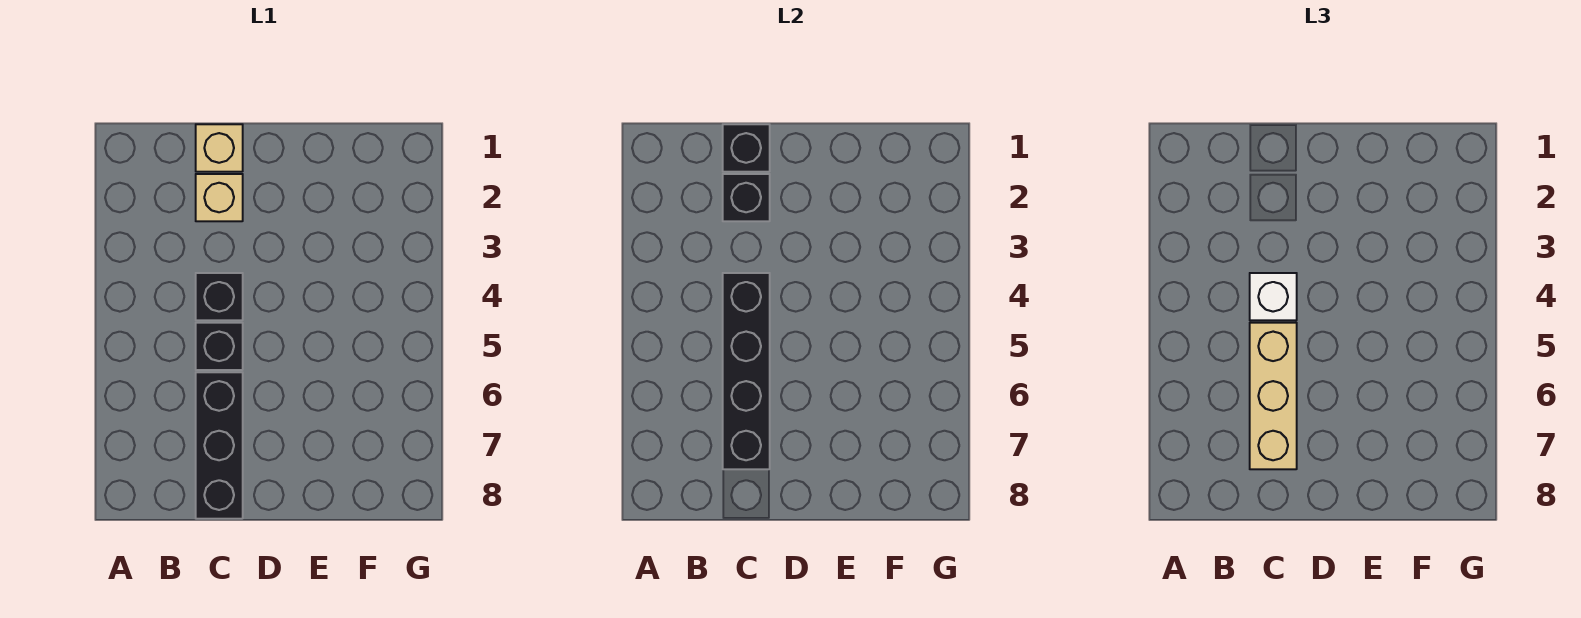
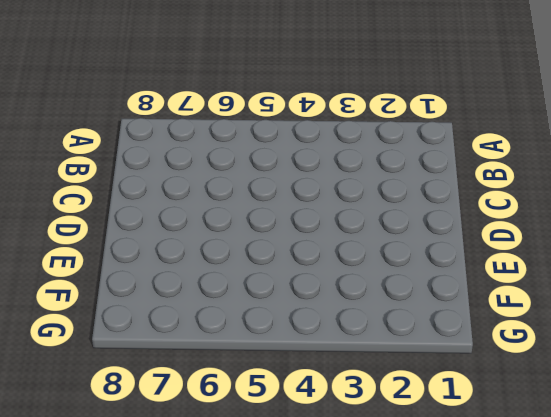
none -> tan brick C1 level 1
none -> tan brick C2 level 1

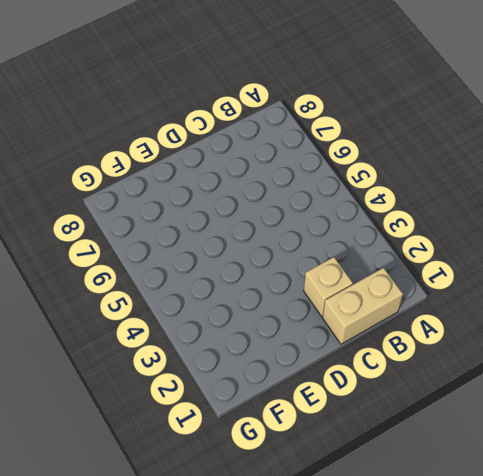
tan brick B1:C1 level 1 -> tan brick C1 level 1
none -> black brick C4 level 1
none -> black brick C5 level 1

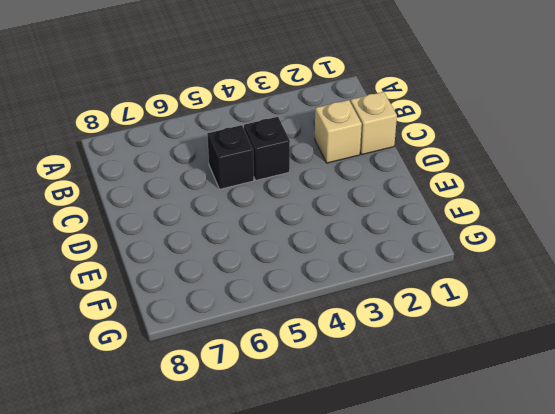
none -> black brick C6:C8 level 1
none -> black brick C1 level 2

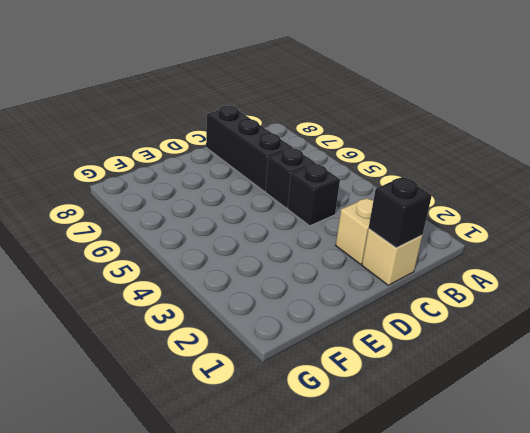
none -> black brick C2 level 2
none -> black brick C4:C7 level 2

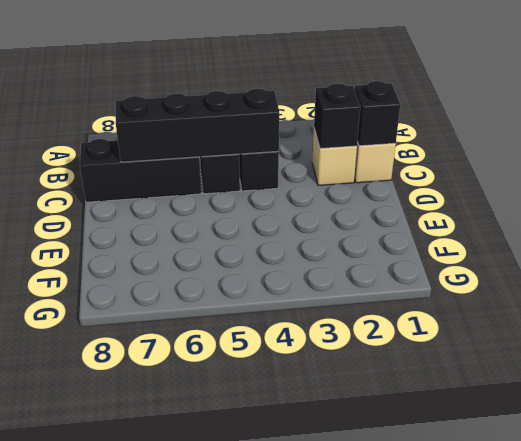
none -> white brick C4 level 3
none -> tan brick C5:C7 level 3

